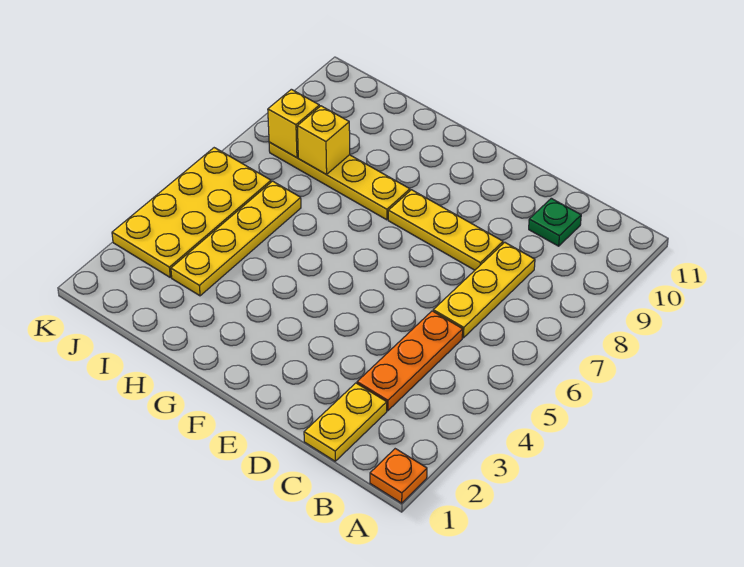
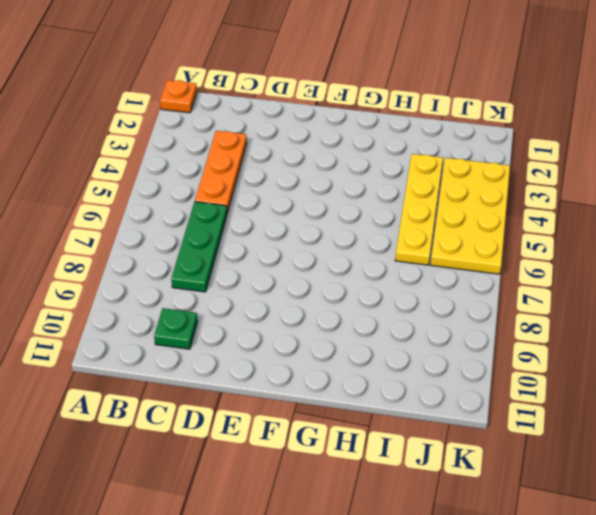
green plate C6:C8 level 1 -> yellow plate C6:C8 level 1
none -> yellow plate C1:C2 level 1
none -> yellow plate D8:F8 level 1

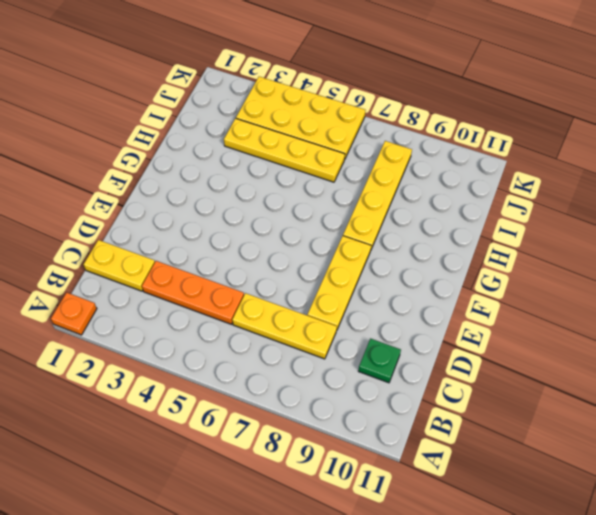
none -> yellow brick I8 level 2
none -> yellow brick J8 level 2

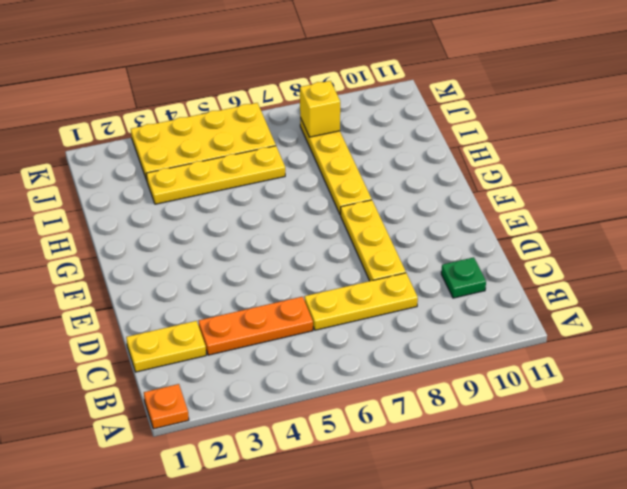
none -> yellow brick I8 level 2

